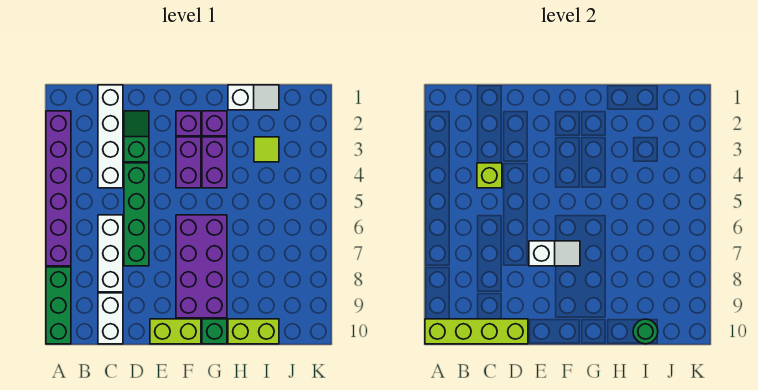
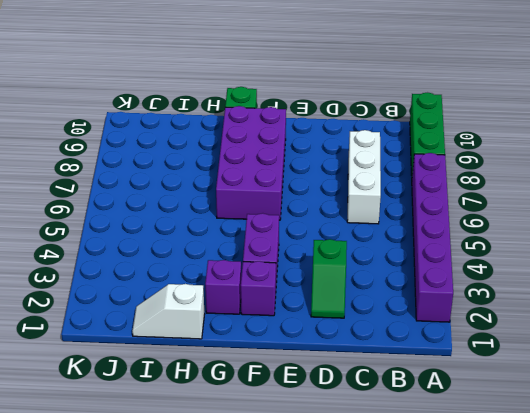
none -> white brick C1:C4 level 1
none -> white brick C9:C10 level 1
none -> green brick D4:D7 level 1

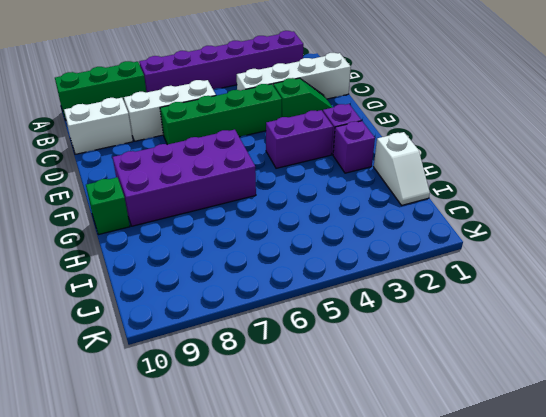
none -> lime brick E10:F10 level 1
none -> purple brick G3:G4 level 1
none -> lime brick H10:I10 level 1

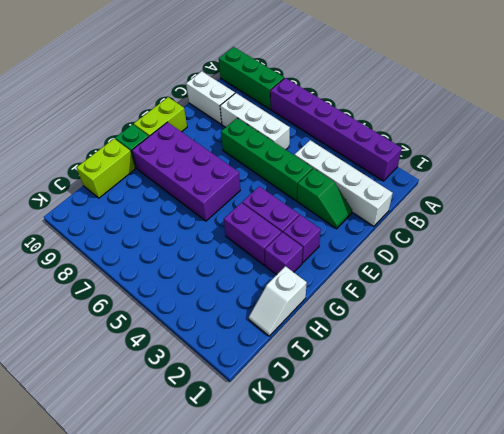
none -> lime tile I3 level 1
none -> lime brick A10:D10 level 2
none -> lime brick C4 level 2

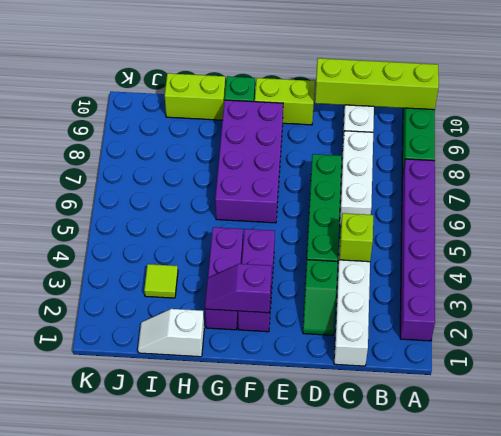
purple slope F2:G2 level 2 top F -> none
none -> white slope E7:F7 level 2 top E
none -> green round brick I10 level 2

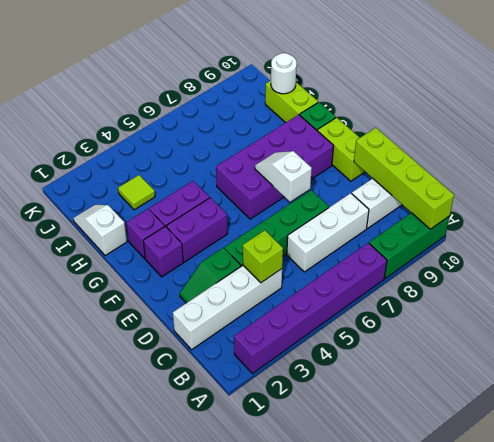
white round brick I10 level 2 -> green round brick I10 level 2

